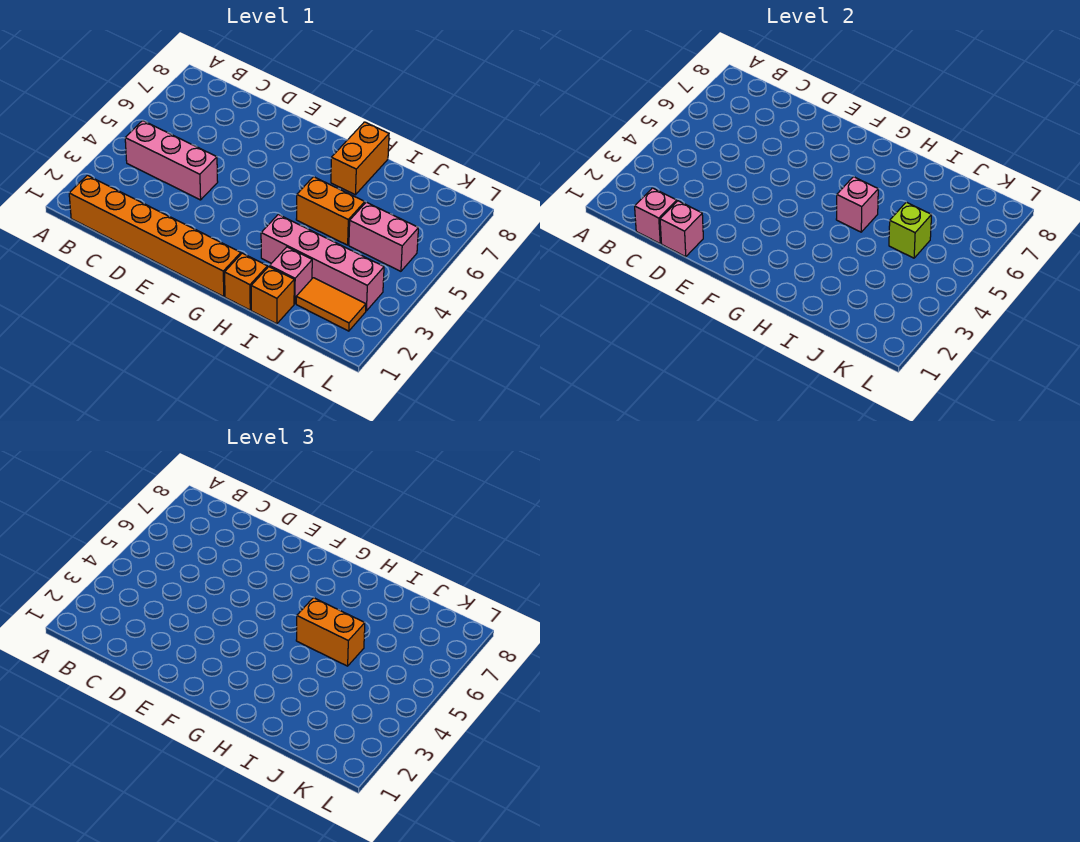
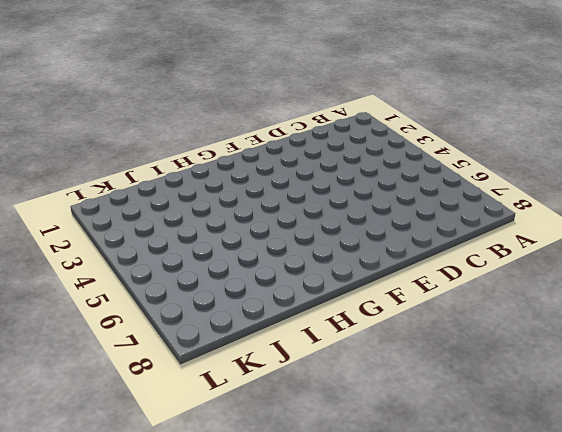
none -> orange brick B1:G1 level 1
none -> pink brick B4:D4 level 1
none -> orange brick H1 level 1

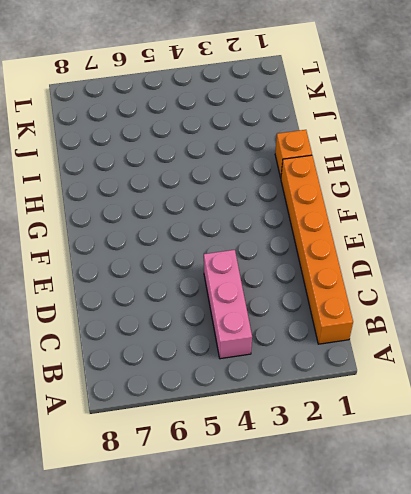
none -> pink brick H3:K3 level 1
none -> orange brick H5:I5 level 1
none -> orange brick H7:H8 level 1

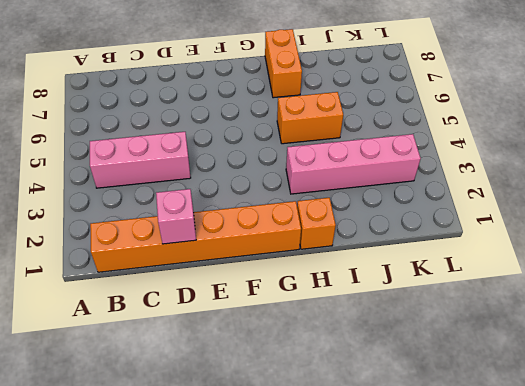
none -> orange brick I1 level 1
none -> pink brick I2 level 1
none -> orange tile J2:K2 level 1

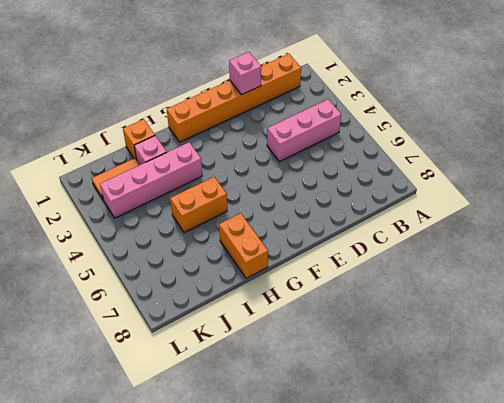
none -> orange brick H1 level 1
none -> pink brick J5:K5 level 1
none -> pink brick C1 level 2

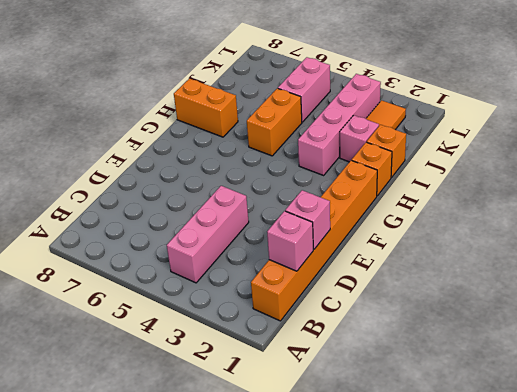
none -> pink brick H5 level 2
none -> lime brick J5 level 2
none -> orange brick H5:I5 level 3

